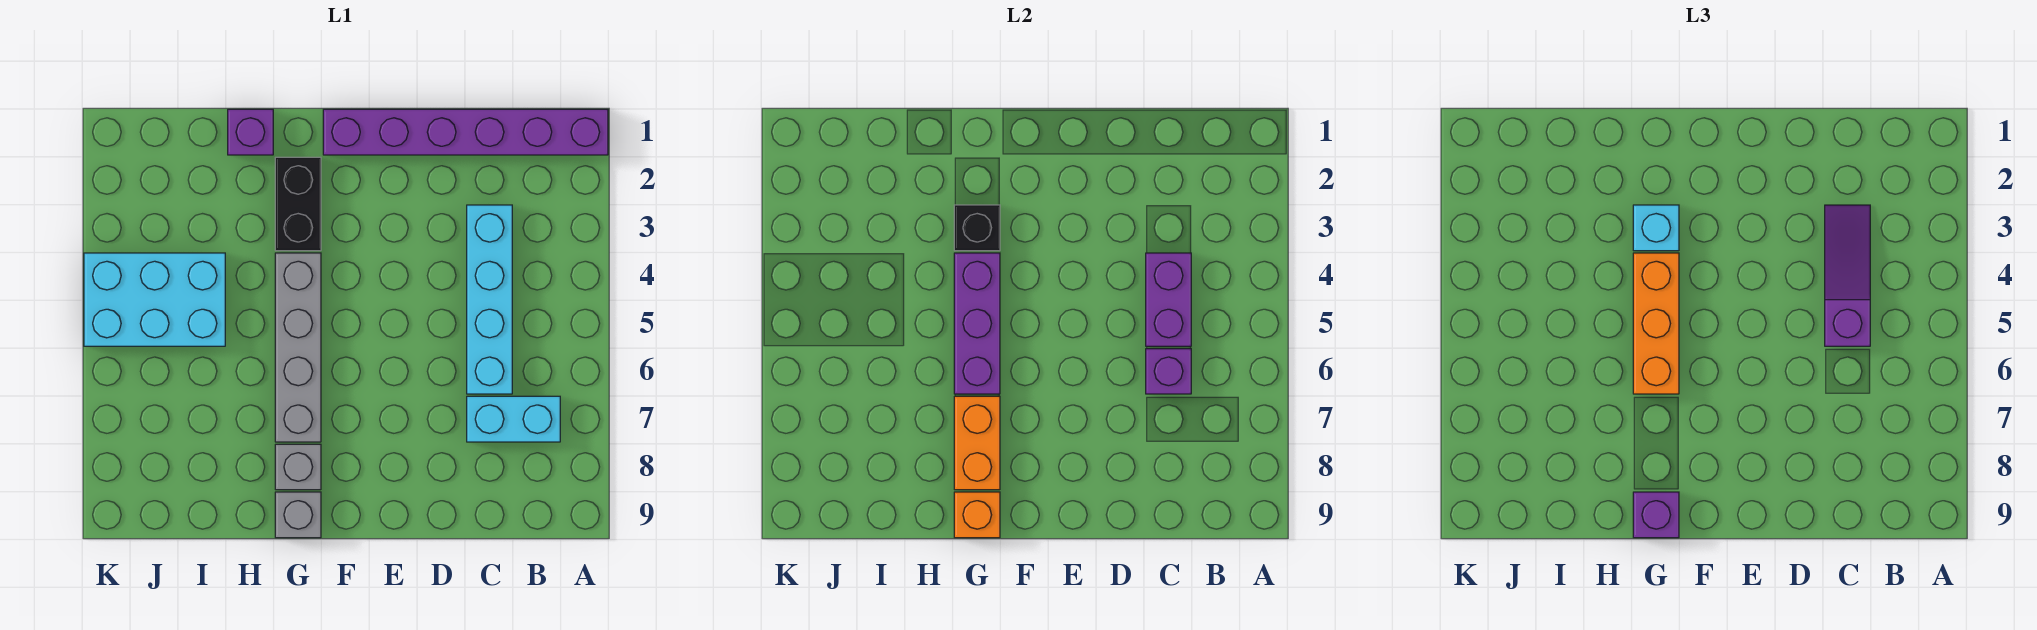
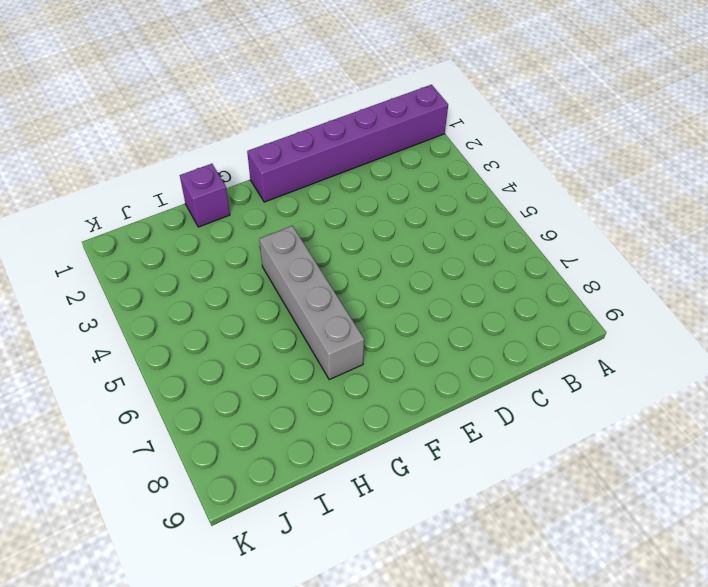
none -> cyan brick B7:C7 level 1
none -> cyan brick C3:C6 level 1
none -> black brick G2:G3 level 1

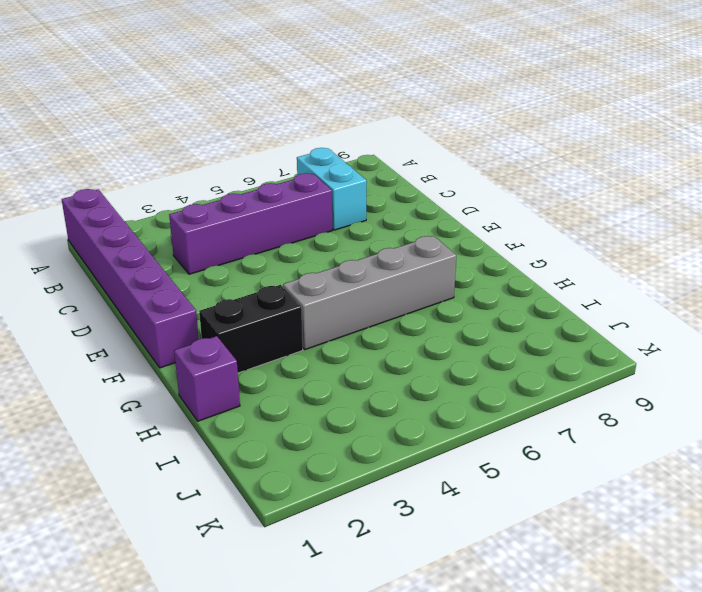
purple brick C3:C6 level 1 -> cyan brick C3:C6 level 1
none -> grey brick G8 level 1
none -> grey brick G9 level 1
none -> cyan brick I4:K5 level 1

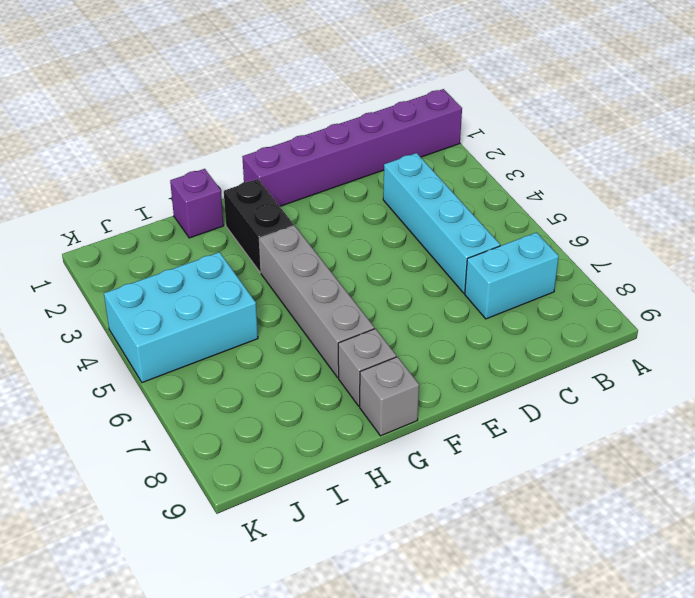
none -> purple brick C4:C5 level 2
none -> purple brick C6 level 2
none -> black brick G3 level 2

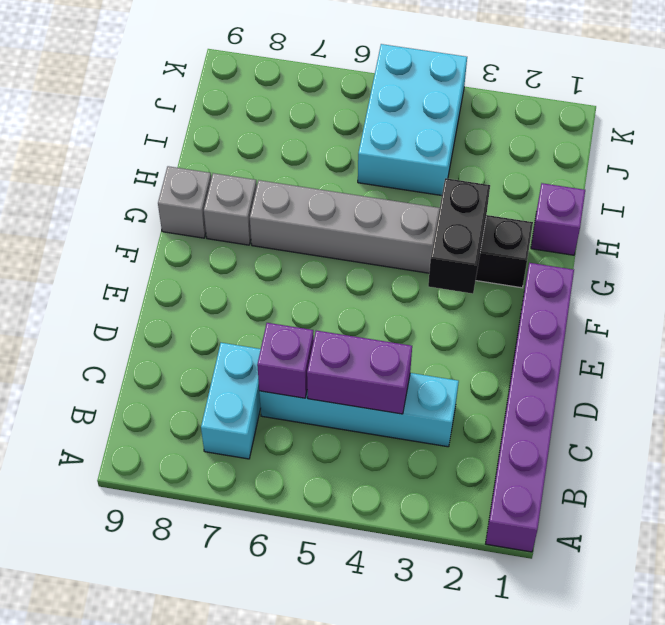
black brick F3:G3 level 2 -> black brick G3 level 2
none -> purple brick G4:G6 level 2
none -> orange brick G7:G8 level 2
none -> orange brick G9 level 2

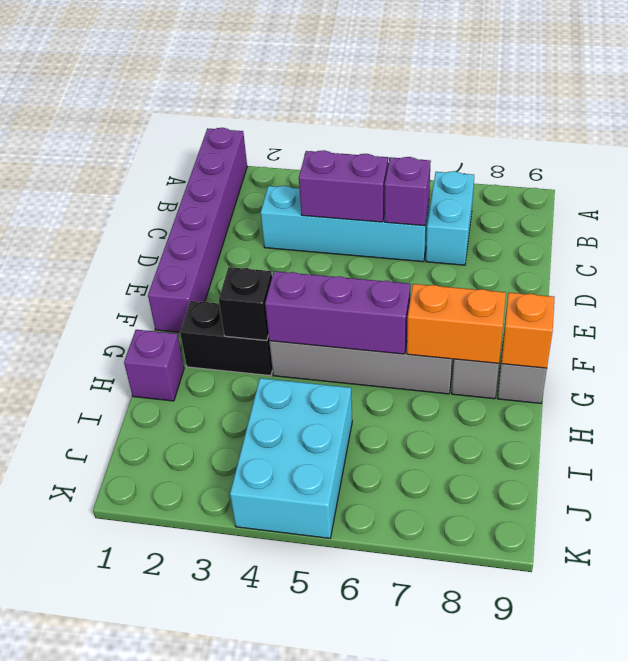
none -> purple slope C3:C5 level 3 top 5
none -> cyan brick G3 level 3
none -> orange brick G4:G6 level 3

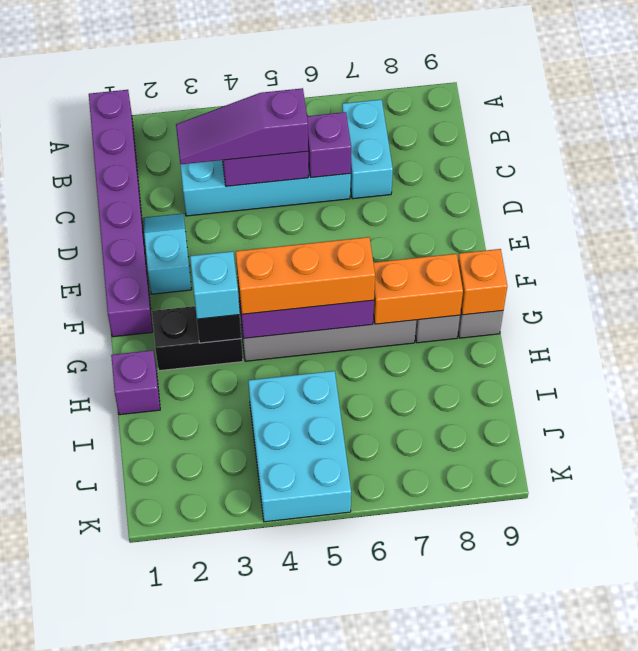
cyan slope D2:E2 level 1 top E -> none
none -> purple brick G9 level 3

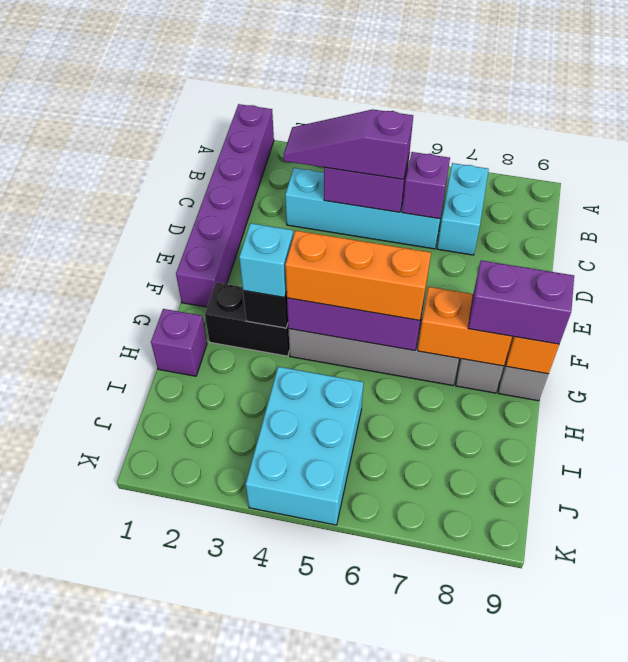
purple brick G8:G9 level 3 -> purple brick G9 level 3

